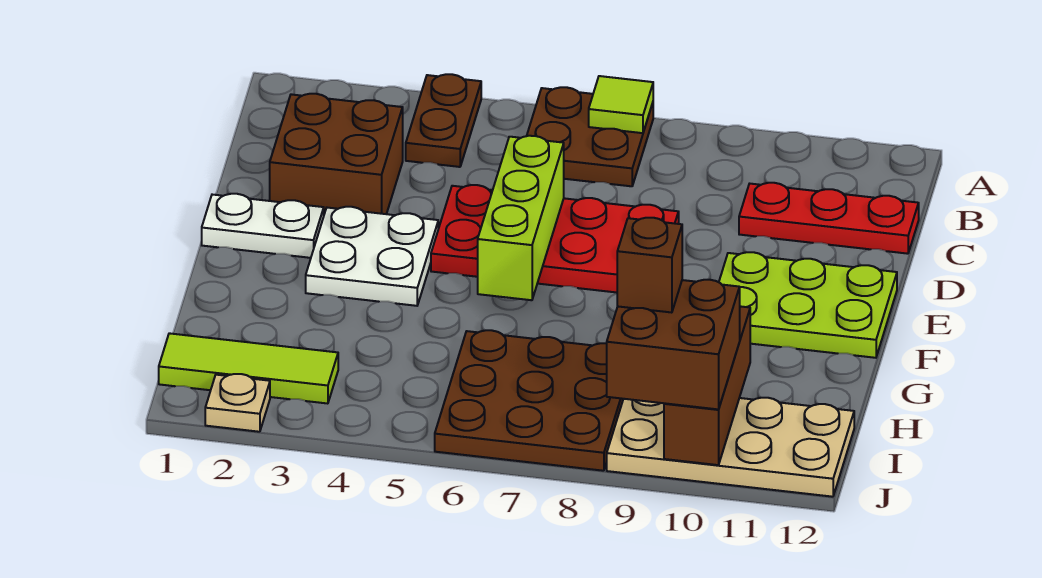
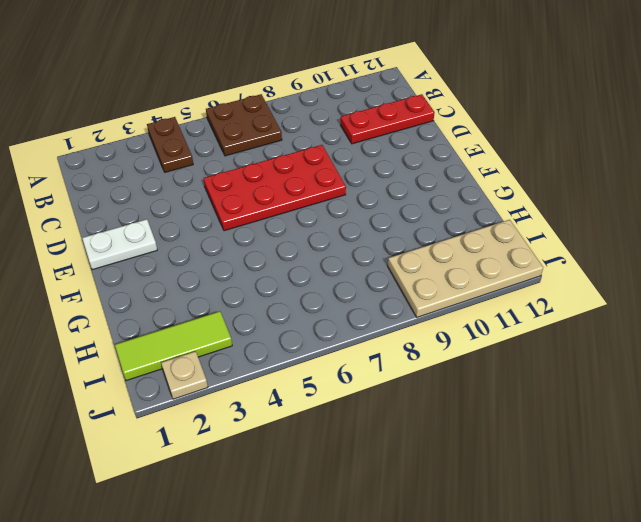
none -> brown brick C2:D3 level 1
none -> white plate E3:F4 level 1
none -> lime plate E10:F12 level 1

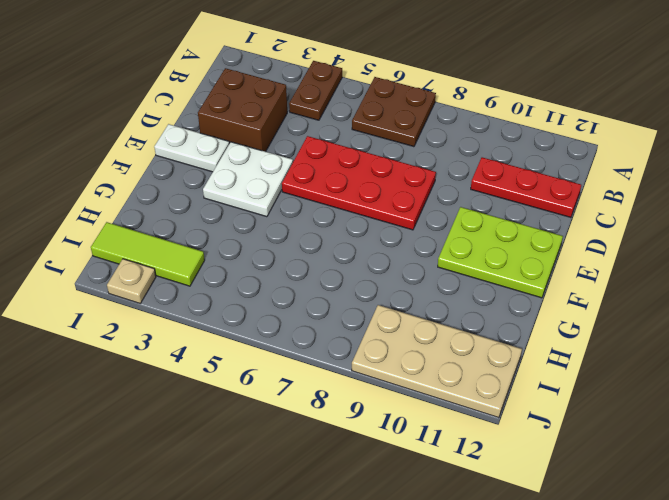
none -> brown plate H6:J8 level 1
none -> lime tile A7 level 2
none -> lime brick D6:F6 level 2

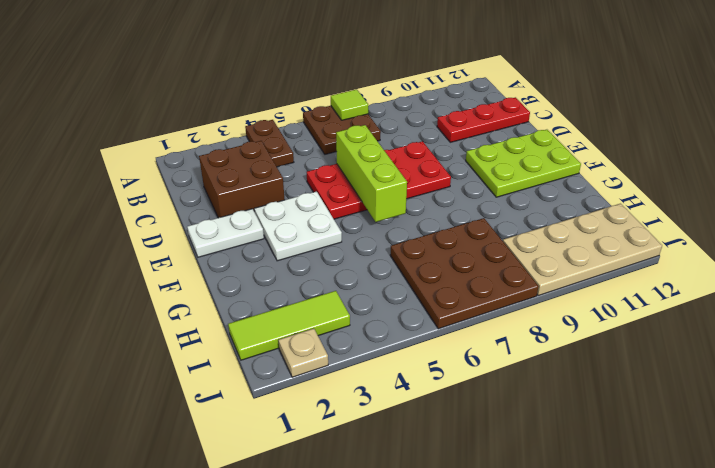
none -> brown brick H10:J10 level 2
none -> brown brick I9:J10 level 3
none -> brown brick I9 level 4

